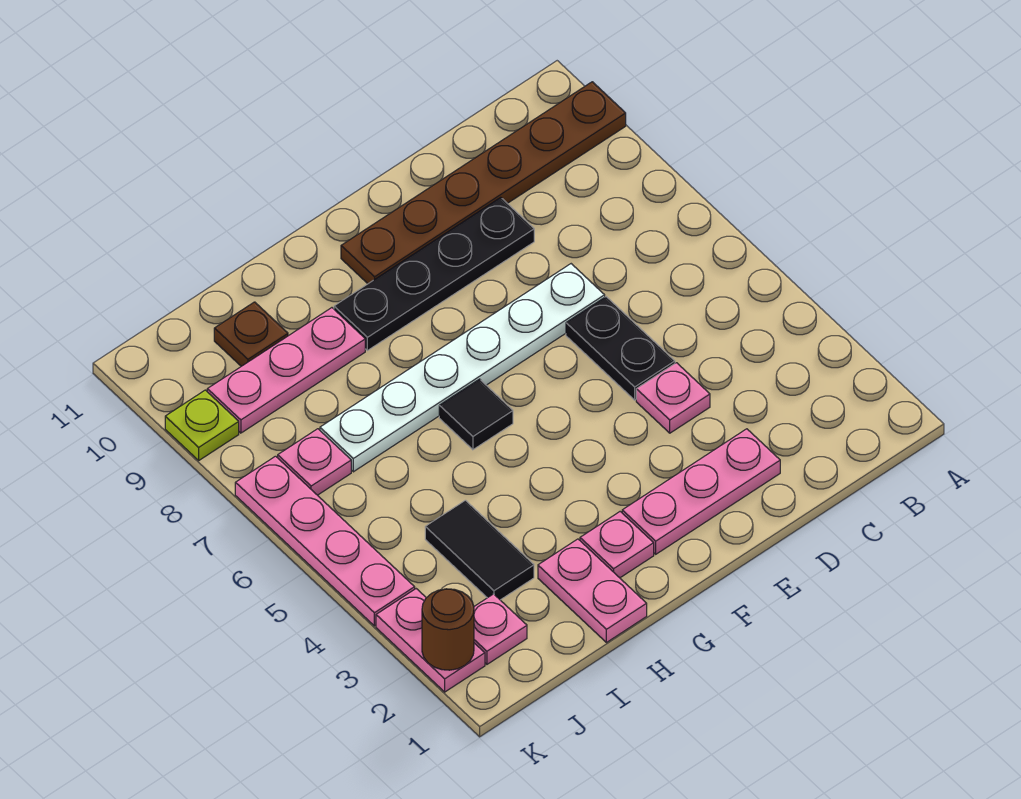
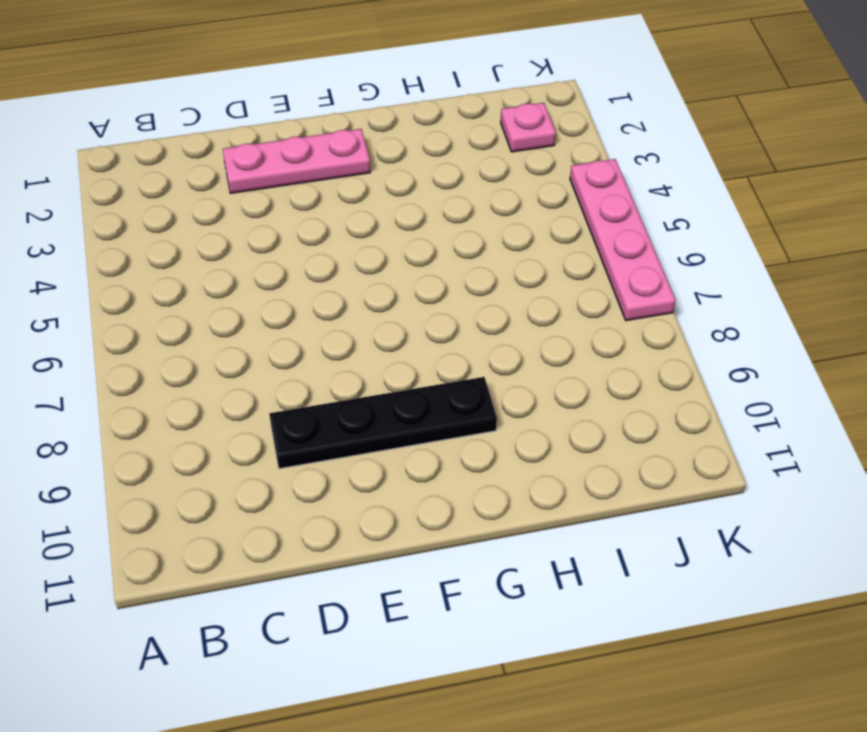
none -> brown plate A10:F10 level 1
none -> pink plate D4 level 1
none -> black plate D5:D6 level 1

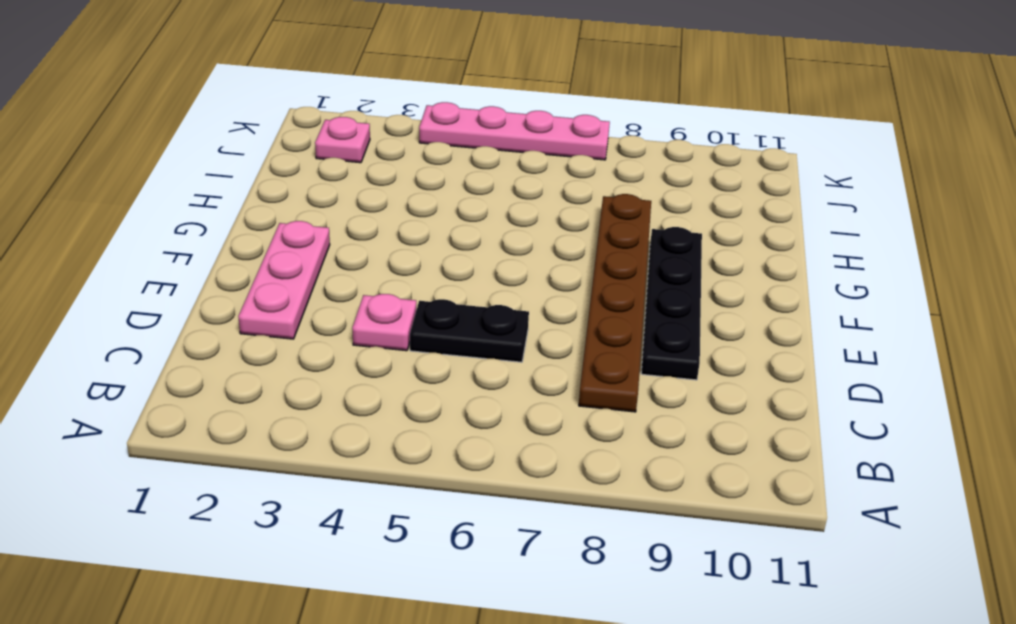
brown plate C8:H8 level 1 -> brown plate A10:F10 level 1
none -> white plate D7:I7 level 1
none -> pink plate G2 level 1
none -> black tile G6 level 1

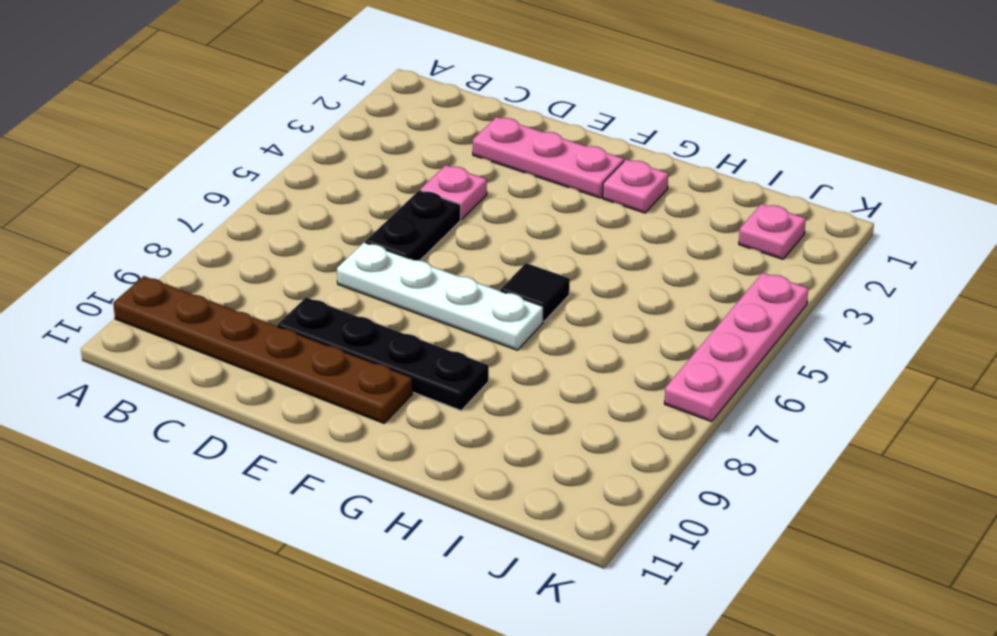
white plate D7:G7 level 1 -> white plate D7:I7 level 1
none -> pink plate H1:H2 level 1
none -> pink plate H9:J9 level 1
none -> black tile I3:I4 level 1

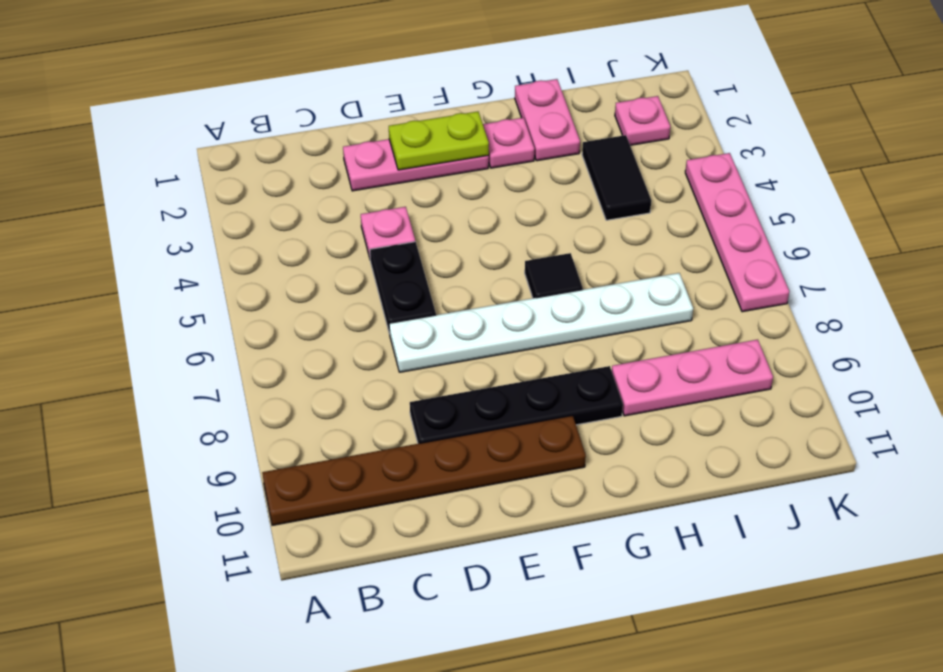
lime plate E2:F2 level 2 -> none
none -> brown plate I10 level 1
none -> pink plate J7 level 1
none -> pink plate K2:K3 level 1

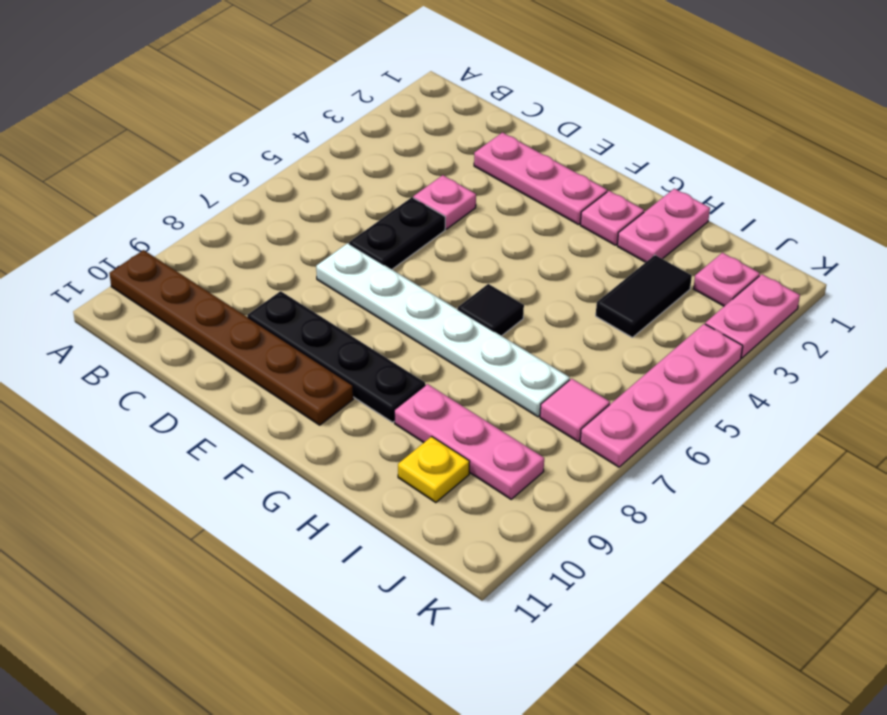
yellow plate I10 level 1 -> brown plate I10 level 1
pink tile J7 level 1 -> pink plate J7 level 1
none -> lime plate K9 level 1
none -> brown round brick K2 level 2

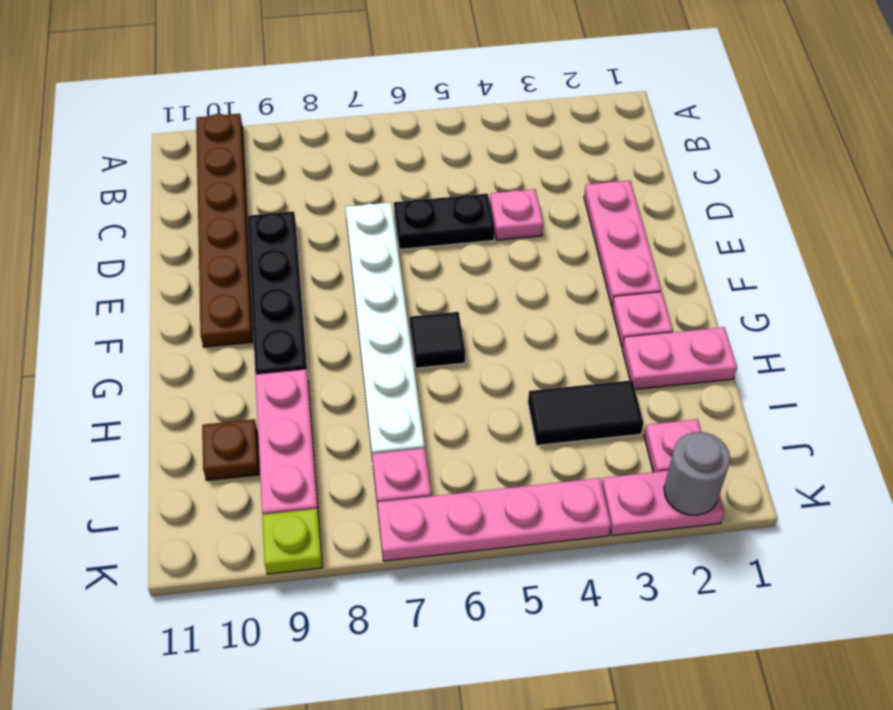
grey round brick K2 level 2 -> brown round brick K2 level 2

